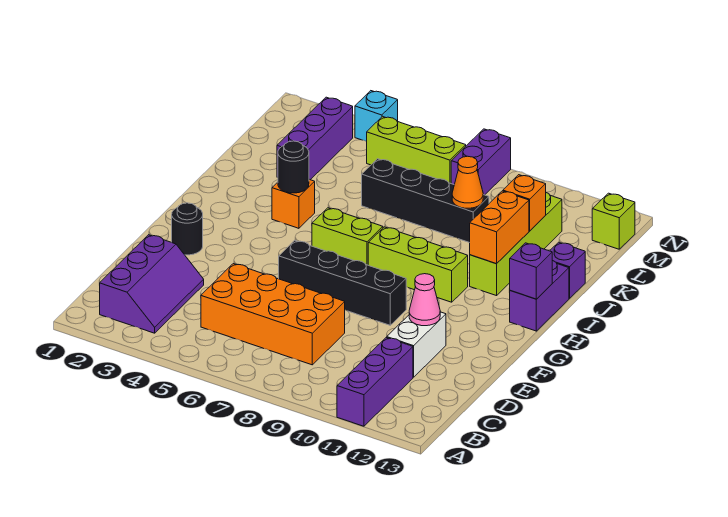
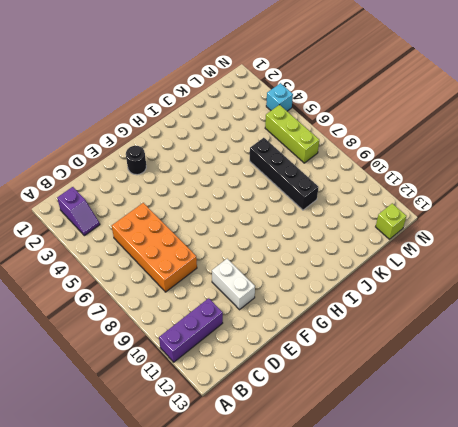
purple slope B2:B3 level 1 top 2 -> purple slope B2:D3 level 1 top 2
white brick E10:E11 level 1 -> white brick D11:E11 level 1
none -> black brick F6:F9 level 1
none -> lime brick H6:H7 level 1
none -> lime brick H8:H10 level 1

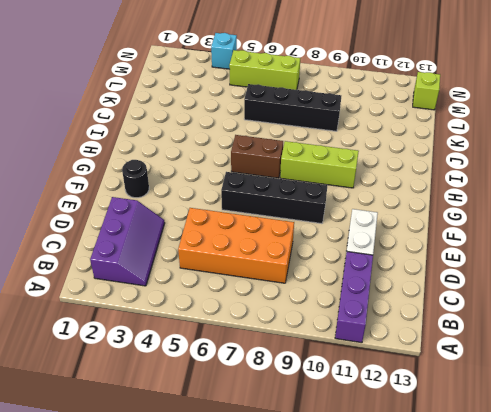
brown brick H6:H7 level 1 -> lime brick H6:H7 level 1
none -> purple brick H13:I13 level 1
none -> orange brick I4 level 1
none -> lime brick I11:L11 level 1

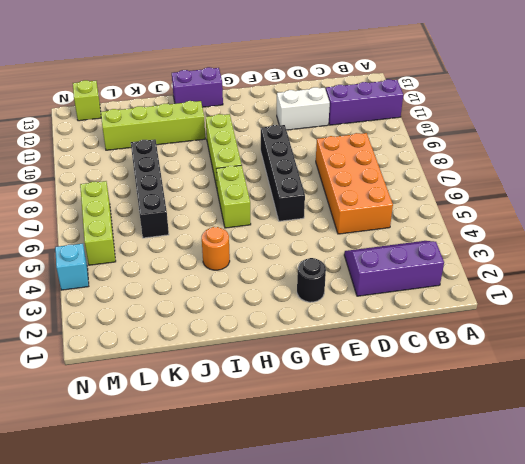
orange round brick I4 level 1 -> orange brick I4 level 1
none -> purple brick J13 level 1
none -> purple brick K3:M3 level 1
none -> purple brick M8:N8 level 1

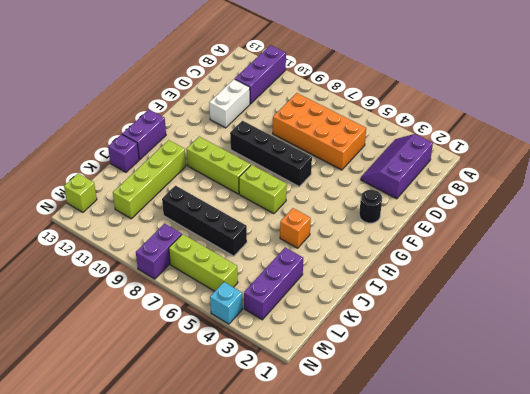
none -> pink cone E11 level 2
none -> purple brick H13 level 2
none -> black round brick I4 level 2

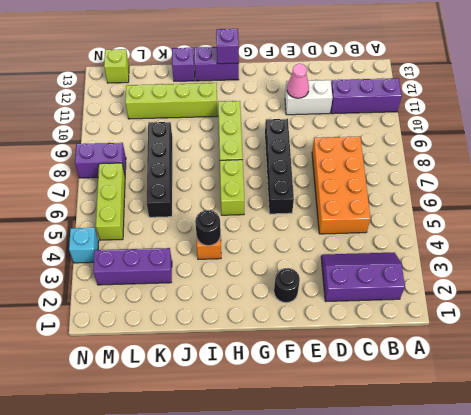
none -> orange brick I11:J11 level 2
none -> orange cone K9 level 2
none -> orange brick K11 level 2

